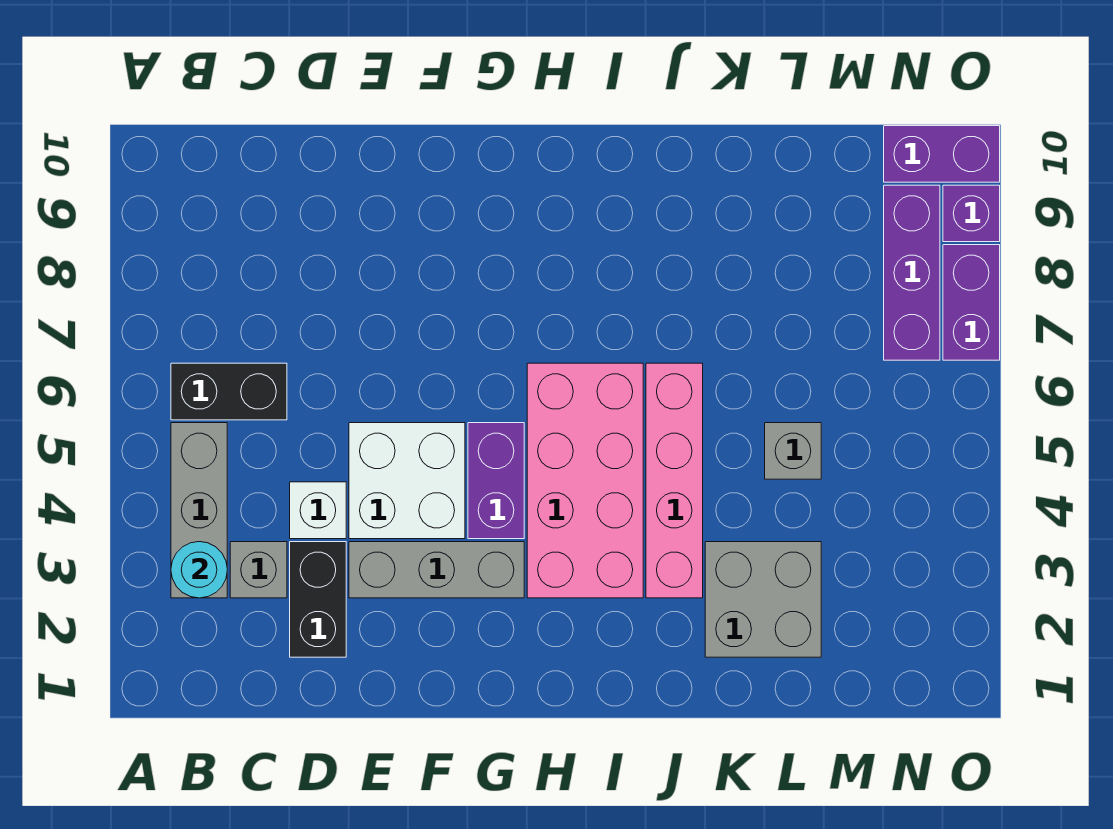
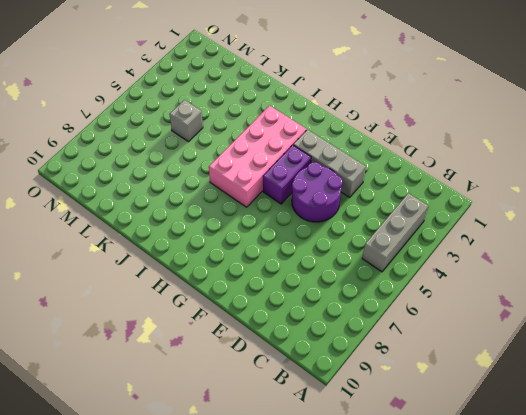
purple round brick E4:F5 level 1 -> white brick E4:F5 level 1
none -> black brick B6:C6 level 1
none -> grey brick C3 level 1
none -> black brick D2:D3 level 1

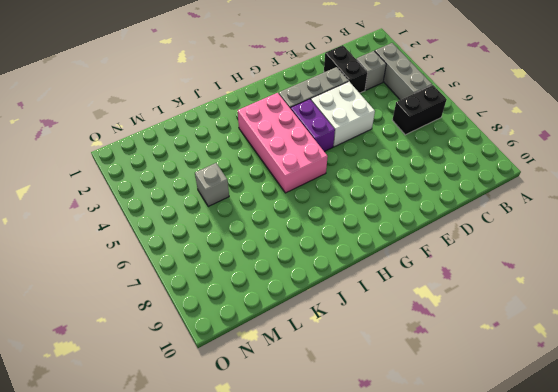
none -> white brick D4 level 1
none -> pink brick J3:J6 level 1
none -> grey brick K2:L3 level 1

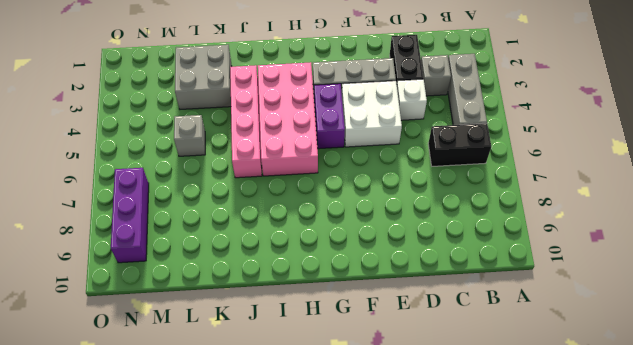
none -> purple brick N10:O10 level 1
none -> purple brick O7:O8 level 1
none -> purple brick O9 level 1

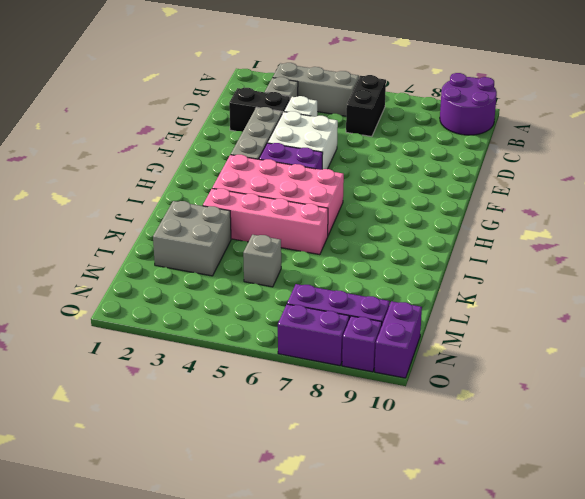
purple round brick A9:B10 level 1 -> none
none -> cyan round brick B3 level 2

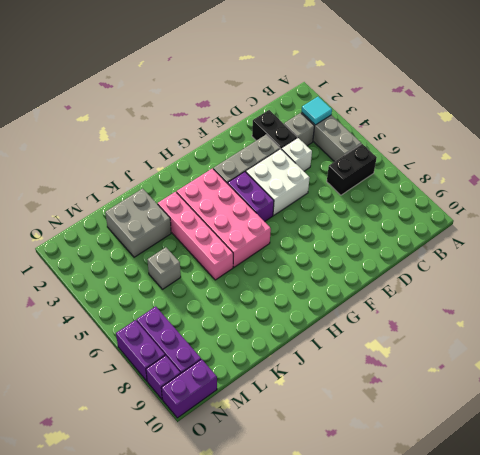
cyan tile B3 level 2 -> cyan round brick B3 level 2

